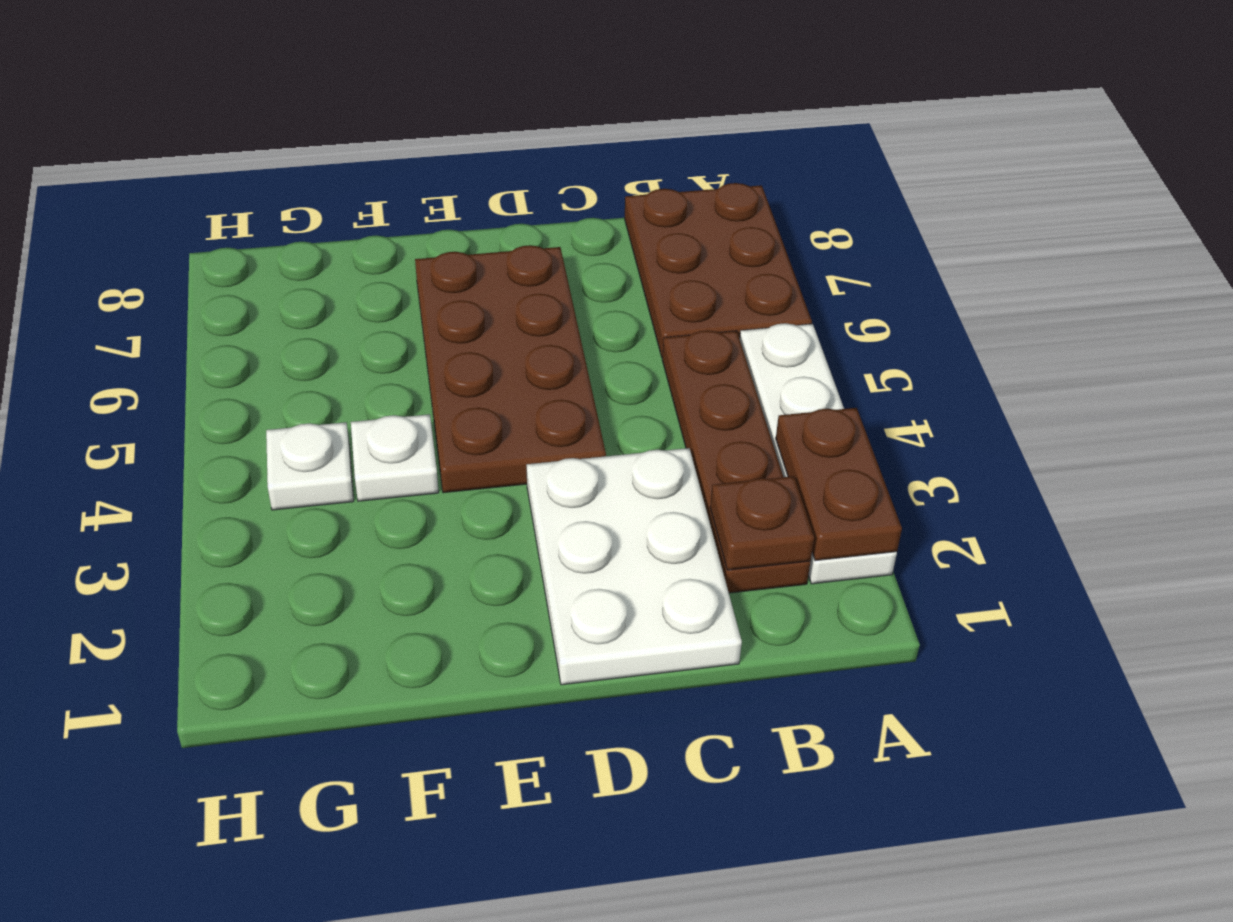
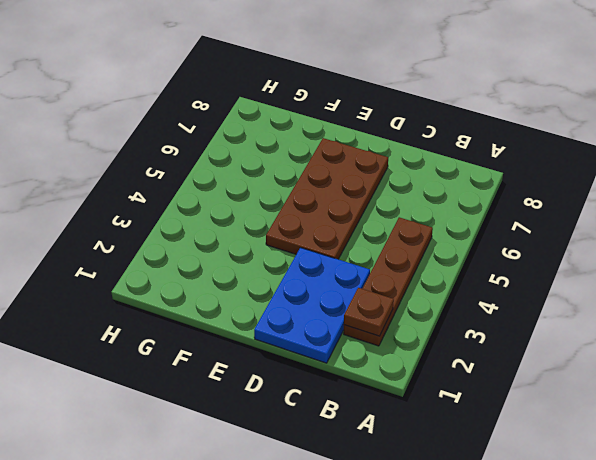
blue plate C1:D3 level 1 -> white plate C1:D3 level 1
none -> white plate A2:A5 level 1
none -> brown plate A6:B8 level 1

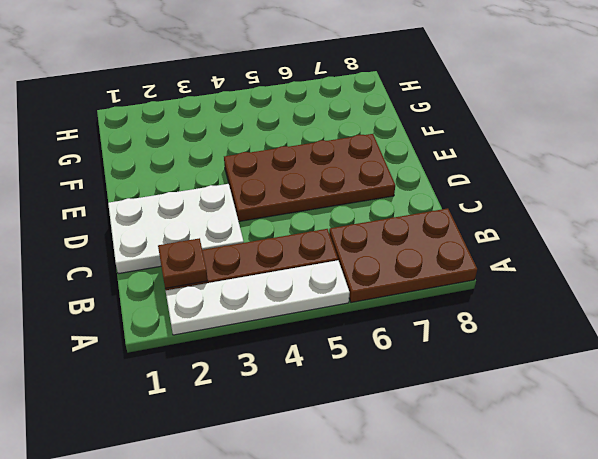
none -> white plate F4 level 1
none -> white plate G4 level 1

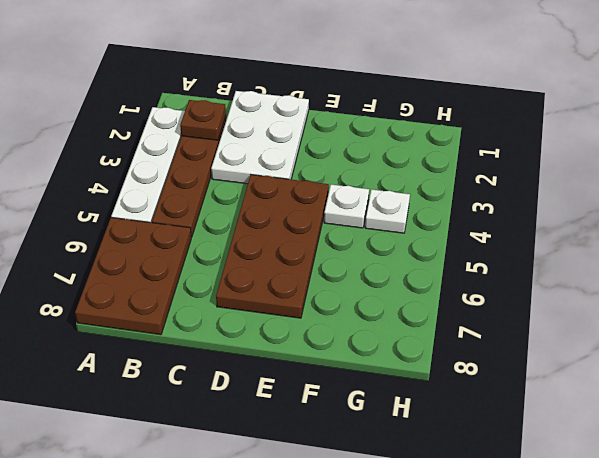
none -> brown plate A2:A3 level 2

